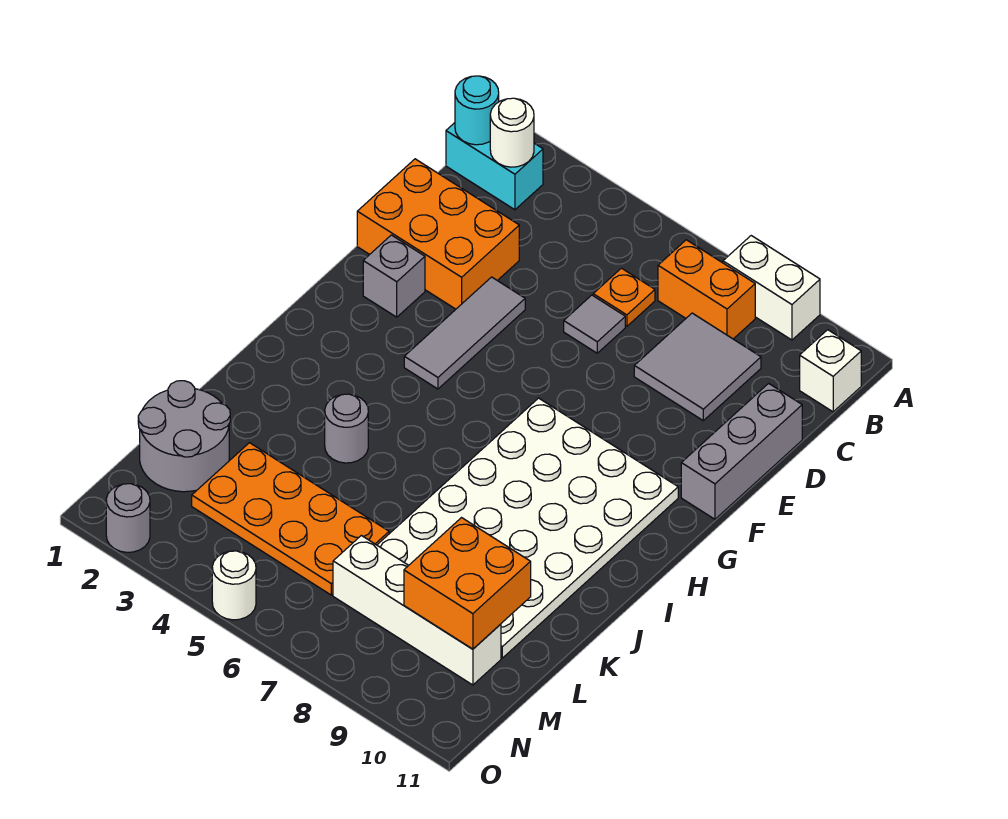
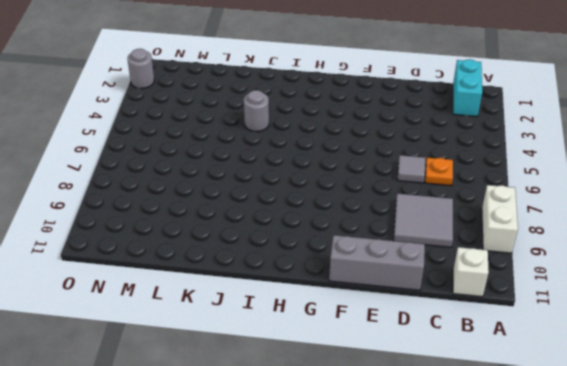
none -> orange brick B7:B8 level 1
none -> orange brick D1:E3 level 1
none -> grey tile E4:G4 level 1

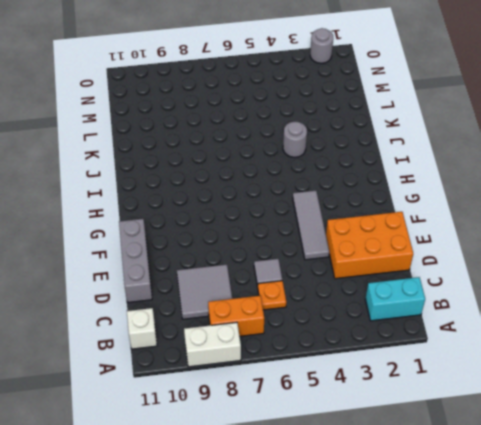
none -> grey brick F2 level 1
none -> white plate G7:L10 level 1
none -> grey round brick L1:M2 level 1

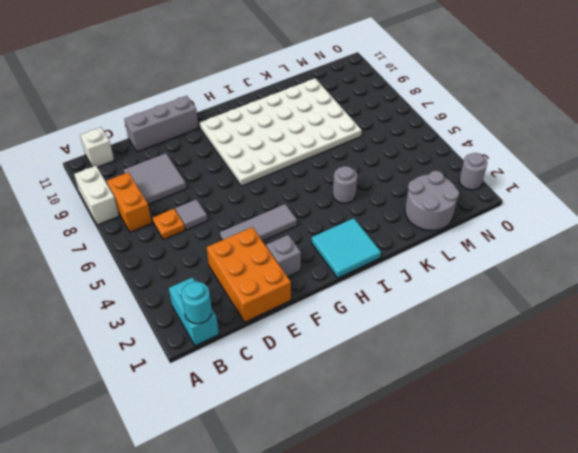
cyan tile H1:I2 level 1 -> none
none -> orange plate L3:M6 level 1
none -> white brick M7:M10 level 1
none -> white round brick O5 level 1

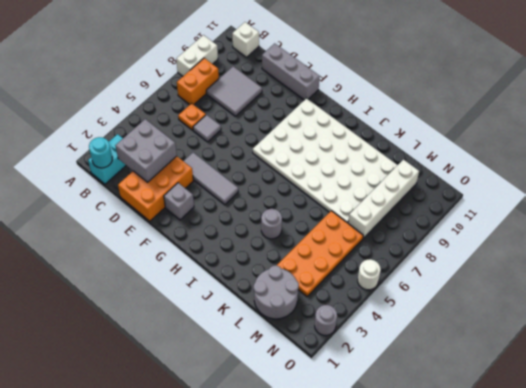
grey brick C2:D3 level 2 -> none
none -> white round brick B2 level 2
none -> orange brick L9:M10 level 2

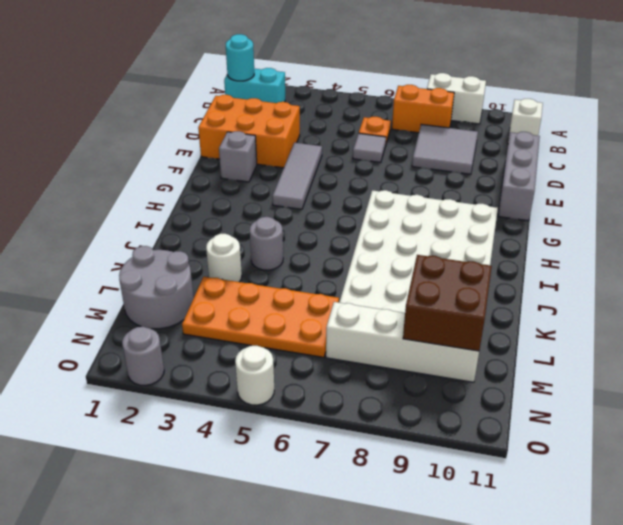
white round brick K3 level 1 -> white round brick B2 level 2
brown brick L9:M10 level 2 -> orange brick L9:M10 level 2

